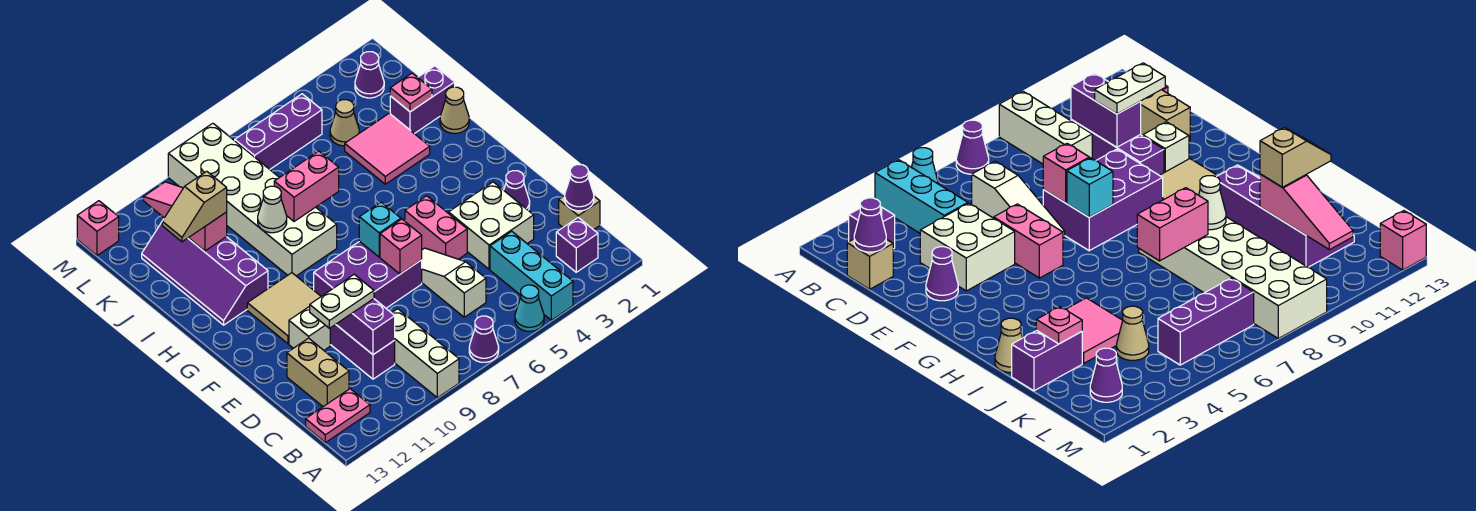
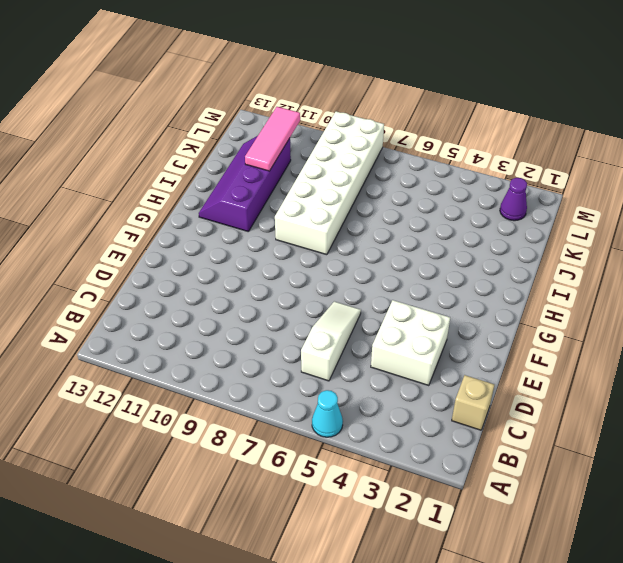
pink tile J11:L11 level 2 -> pink slope J11:L11 level 2 top J
none -> cyan brick A4:C4 level 1
none -> purple cone A7 level 1
none -> white brick A9:C9 level 1
none -> purple brick B2 level 1

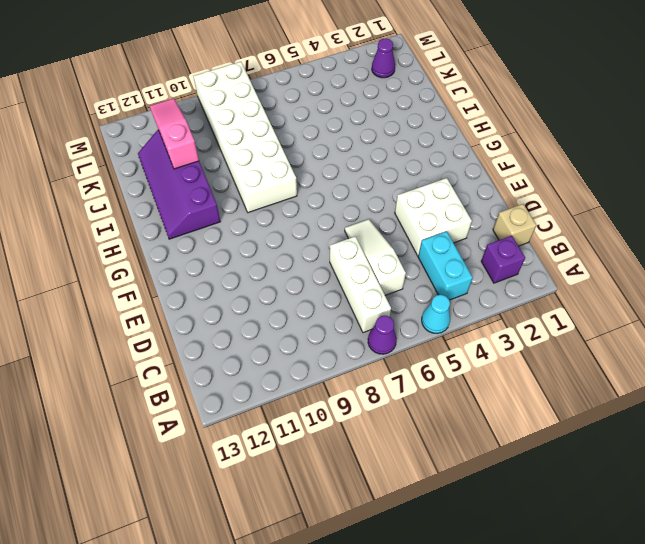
cyan brick B4:C4 level 1 -> cyan brick A4:C4 level 1
white brick B7:D7 level 1 -> white brick A9:C9 level 1
none -> pink plate B12:B13 level 1
none -> purple brick C10:E10 level 1
none -> tan brick C12:D12 level 1
none -> purple cone E2 level 1

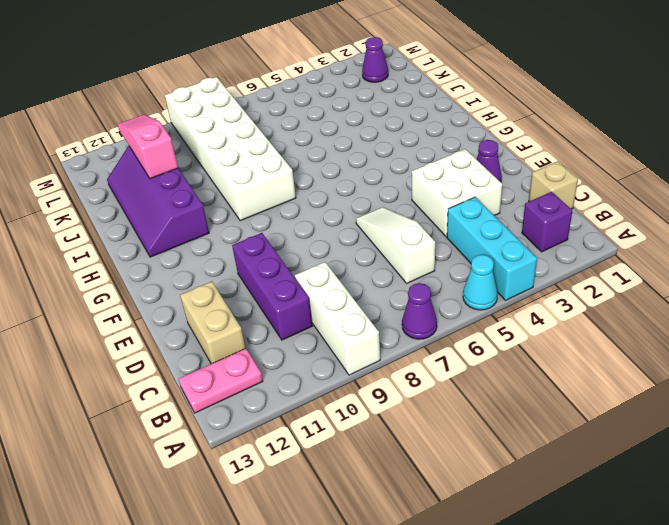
none -> pink brick E5:F5 level 1
none -> purple brick E7:F9 level 1
none -> white brick E11 level 1
none -> tan tile F10:G11 level 1

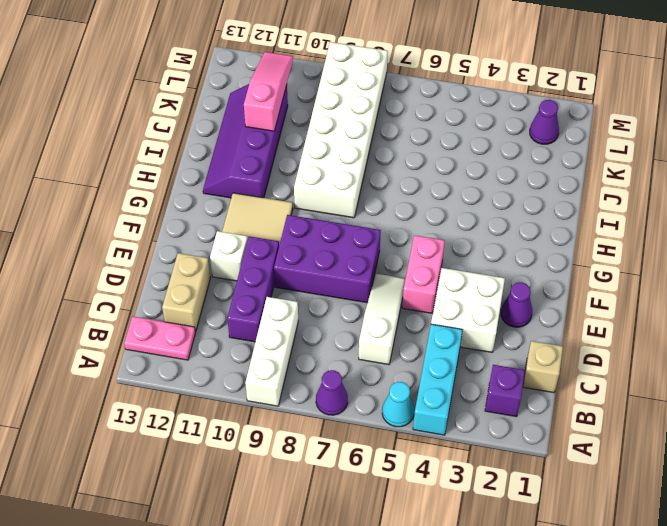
none -> tan cone I1 level 1
none -> pink tile I3:J4 level 1
none -> purple brick J1:J2 level 1
none -> tan cone K4 level 1

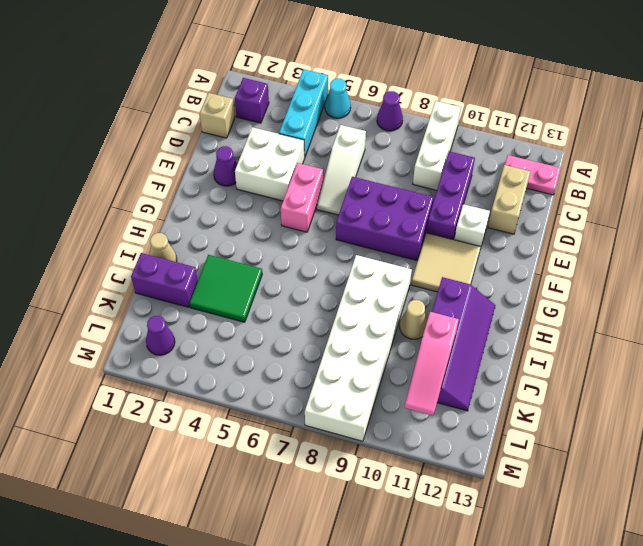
green tile I3:J4 level 1 -> pink tile I3:J4 level 1
tan cone I10 level 1 -> tan cone K4 level 1
none -> purple brick L5:L7 level 1
none -> pink brick M13 level 1
none -> purple cone C1 level 2
none -> purple brick C10:D10 level 2

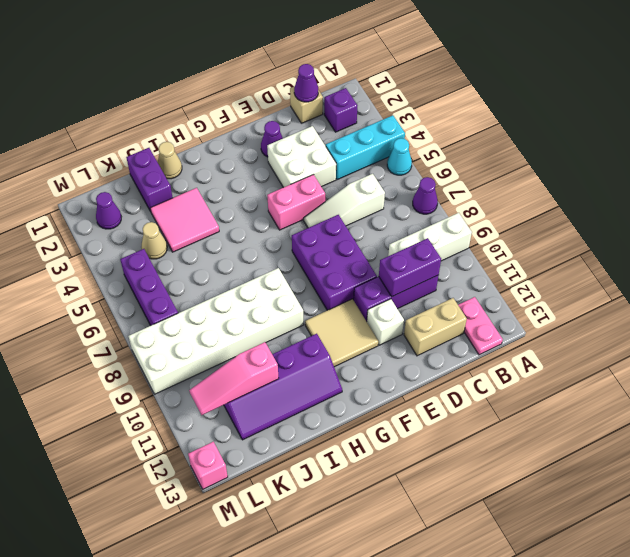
none -> pink brick E7 level 2
none -> cyan brick F7 level 2
none -> pink brick I7:I8 level 2
none -> white cone I9 level 2

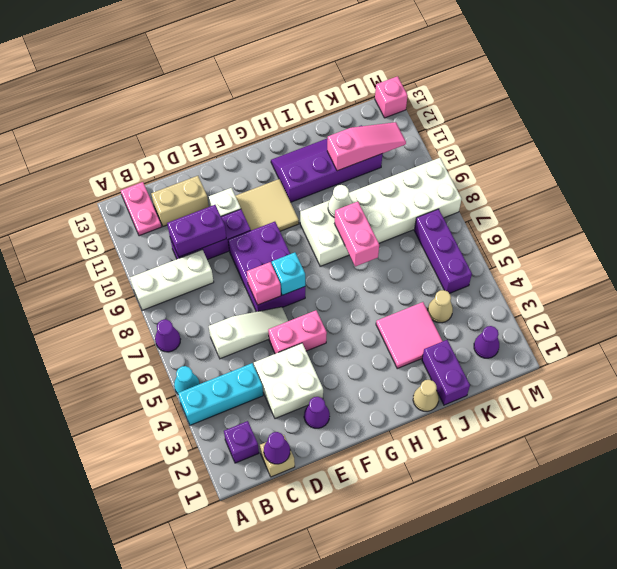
none -> pink plate J2 level 2
none -> white plate D10:D11 level 3
none -> tan slope J11:J12 level 3 top 11

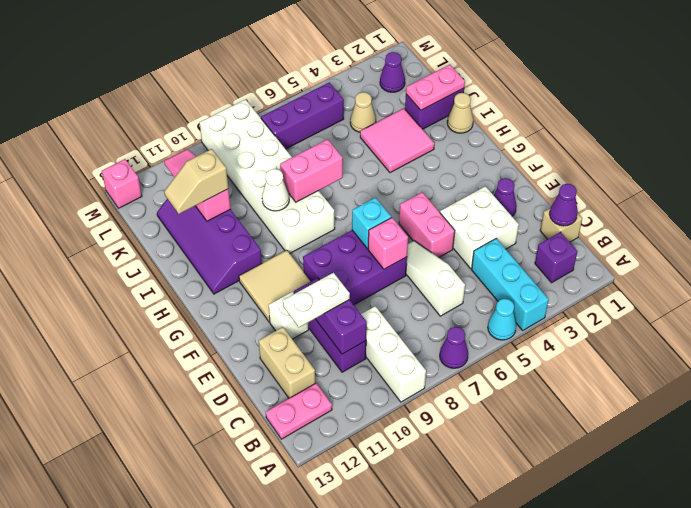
pink plate J1:J2 level 2 -> pink plate J2 level 2

